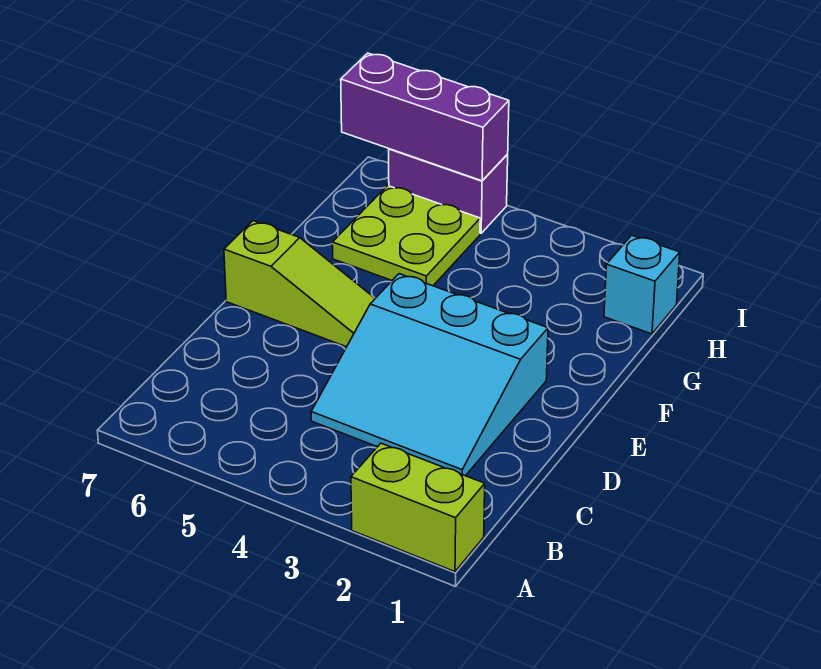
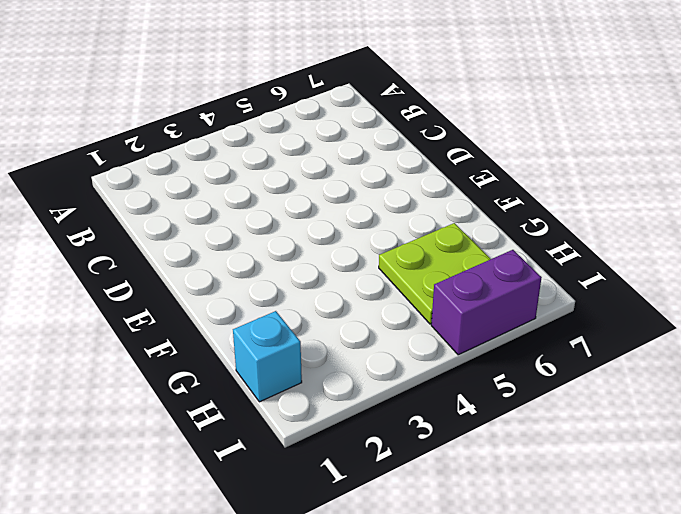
none -> lime brick A1:A2 level 1
none -> cyan slope C2:E4 level 1 top E

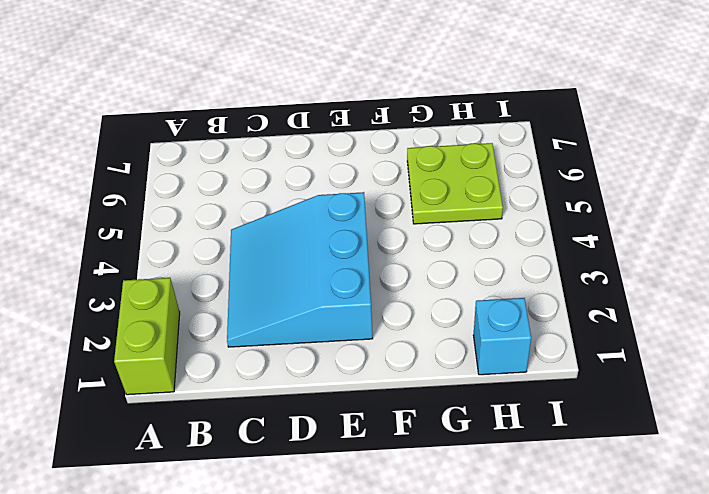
none -> lime slope E5:E7 level 1 top 7
none -> purple brick I5:I6 level 1

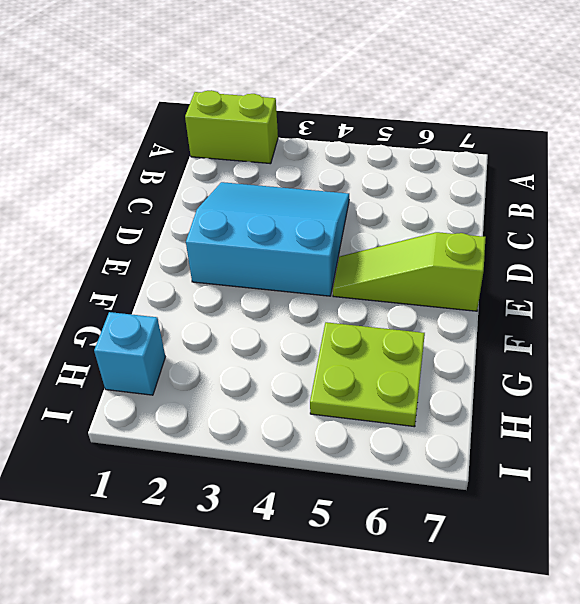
none -> purple brick I5:I6 level 1
none -> purple brick I5:I7 level 2

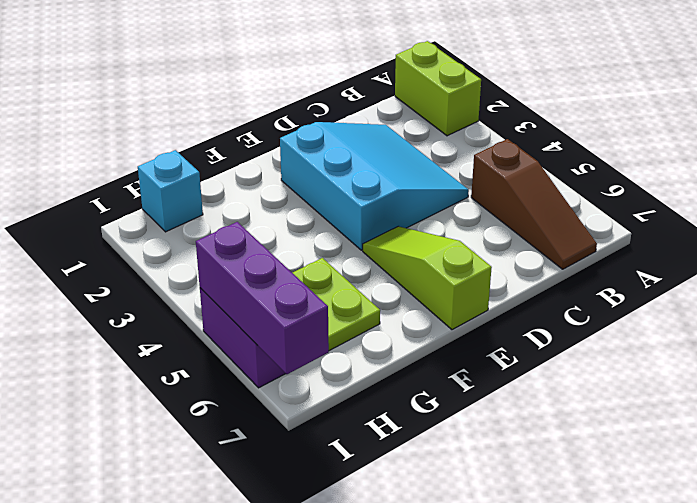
brown slope B5:B7 level 1 top 5 -> none

